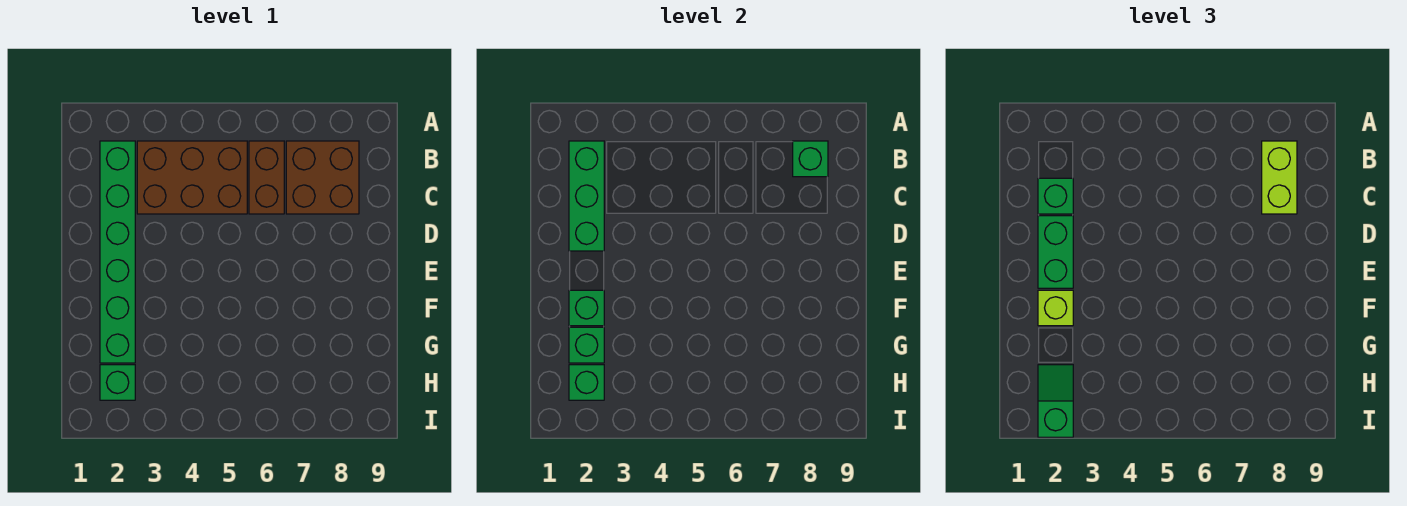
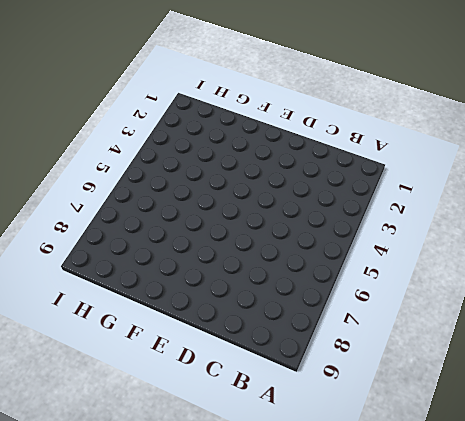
none -> green brick B2:G2 level 1
none -> brown brick B3:C5 level 1
none -> brown brick B6:C6 level 1

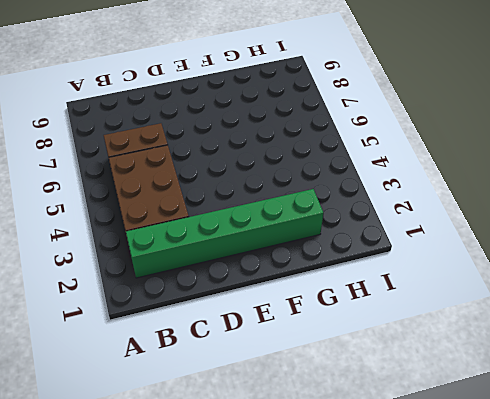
none -> brown brick B7:C8 level 1
none -> green brick H2 level 1
none -> green brick B2:D2 level 2

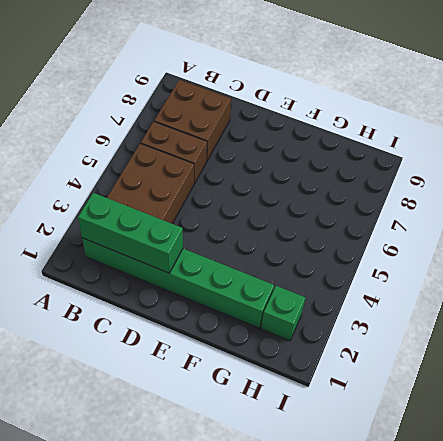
none -> green brick B8 level 2
none -> green brick F2 level 2
none -> green brick G2 level 2

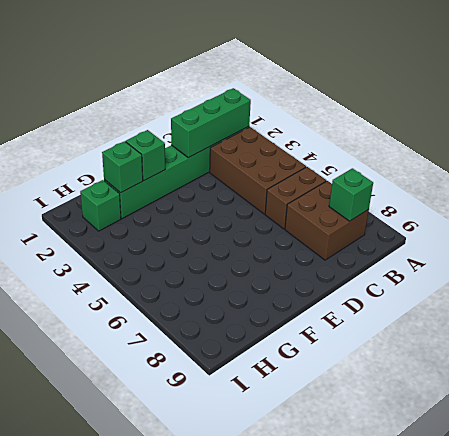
none -> green brick H2 level 2
none -> lime brick B8:C8 level 3
none -> green brick C2 level 3

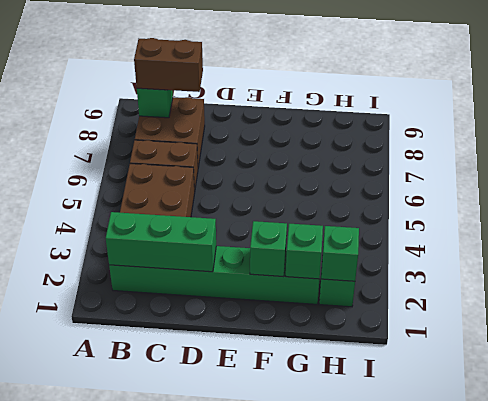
brown brick B8:C8 level 3 -> lime brick B8:C8 level 3
none -> green brick C2 level 3
none -> green brick D2:E2 level 3
none -> lime brick F2 level 3

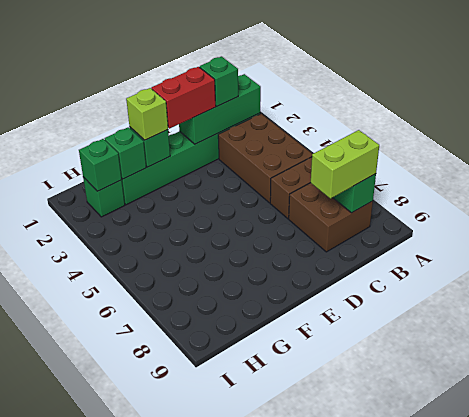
red brick D2:E2 level 3 -> green brick D2:E2 level 3
none -> green slope H2:I2 level 3 top I

